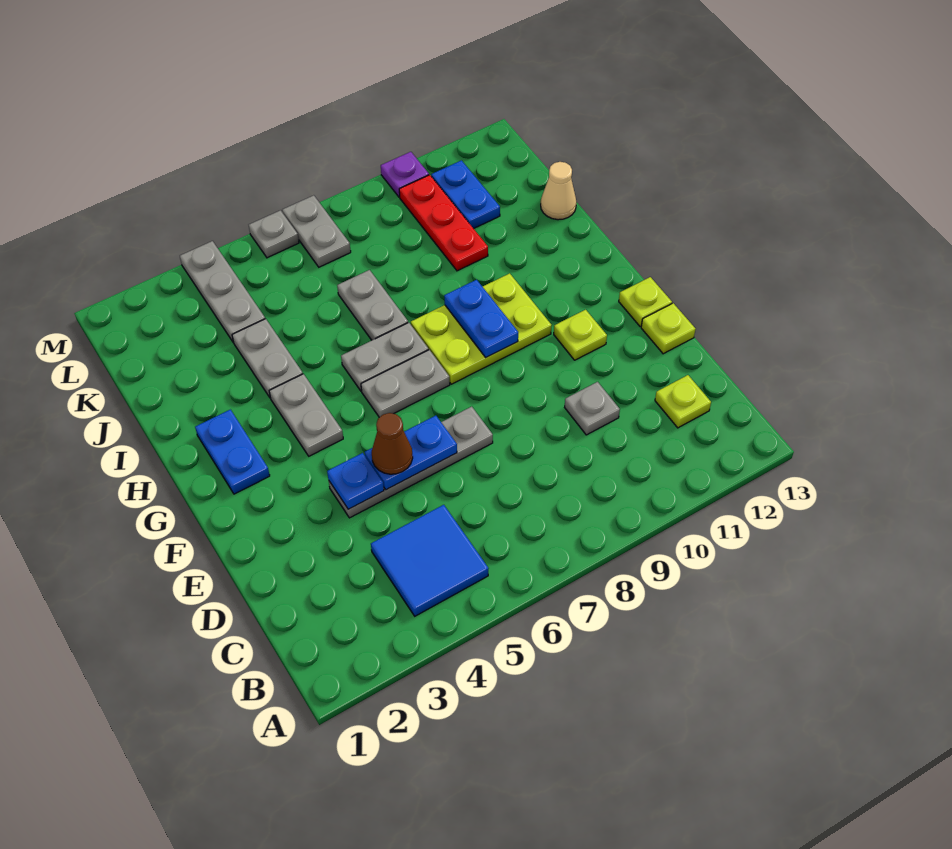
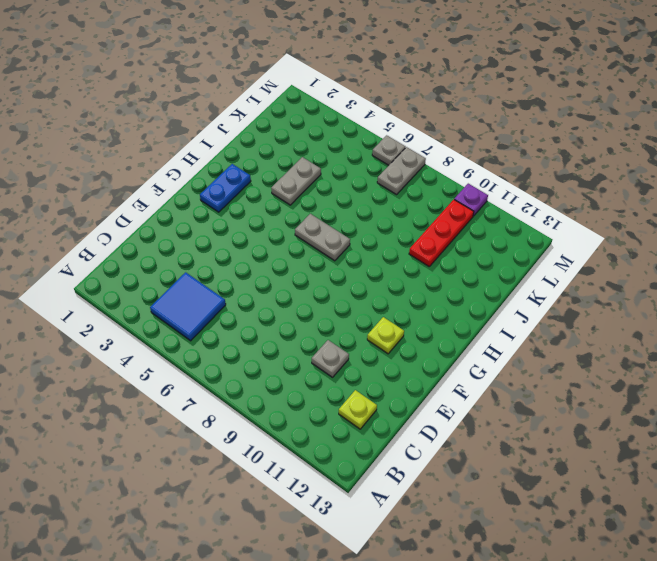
none -> grey plate E4:E7 level 1
none -> lime plate E13 level 1
none -> lime plate F13 level 1

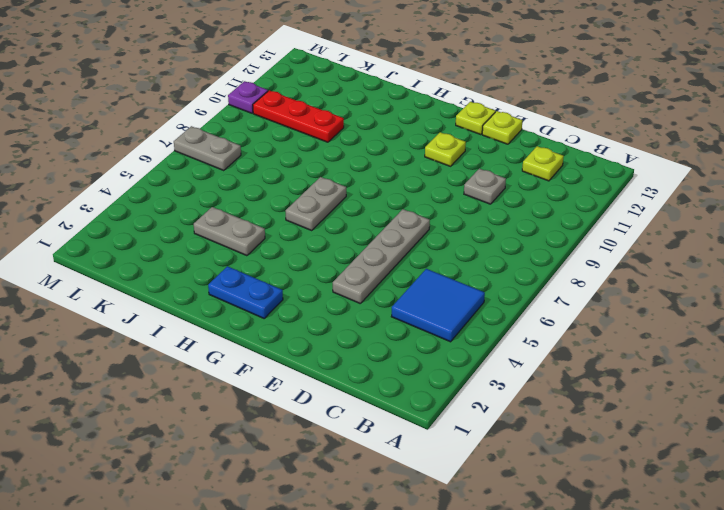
none -> grey plate G4:H4 level 1
none -> grey plate G6:G7 level 1
none -> lime plate G8:H10 level 1

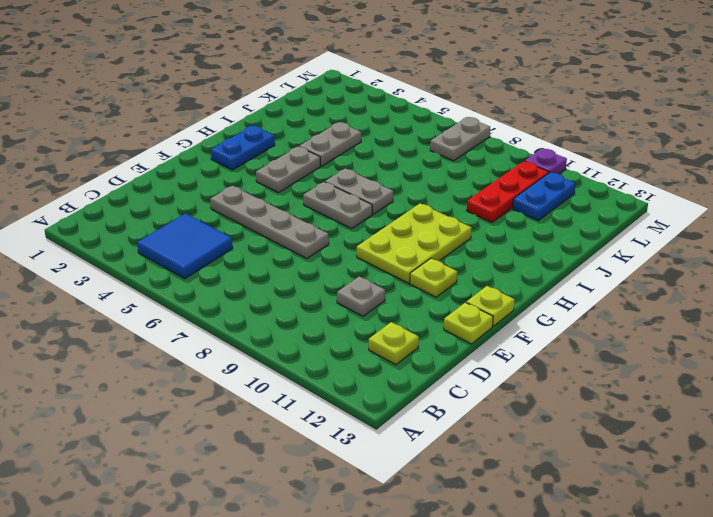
lime plate F9:H10 level 1 -> lime plate G8:H10 level 1
none -> grey plate I7:J7 level 1
none -> tan cone J13 level 1
none -> grey plate K4:M4 level 1

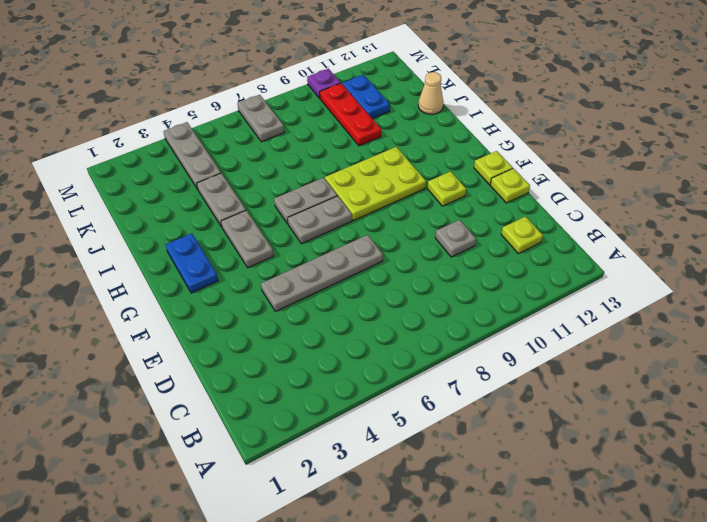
none -> blue tile B4:C5 level 1
none -> grey plate I7:J7 level 1
none -> grey plate M6 level 1

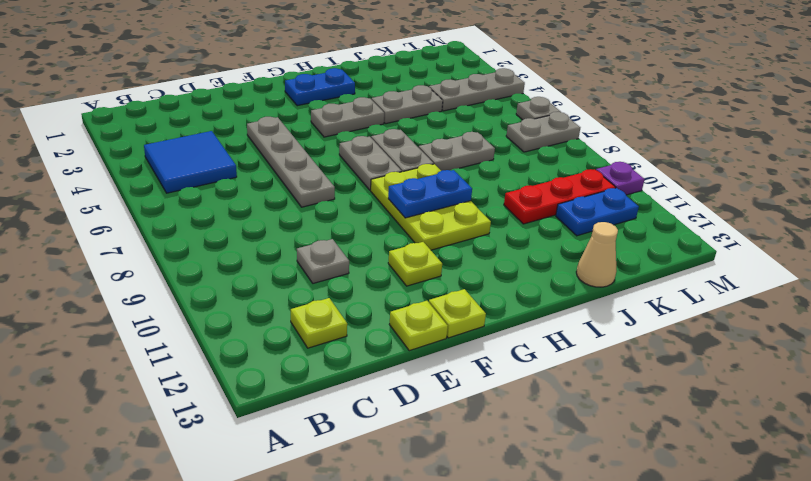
none -> blue plate E4 level 2
none -> blue plate E5:E6 level 2
none -> brown cone E5 level 3

